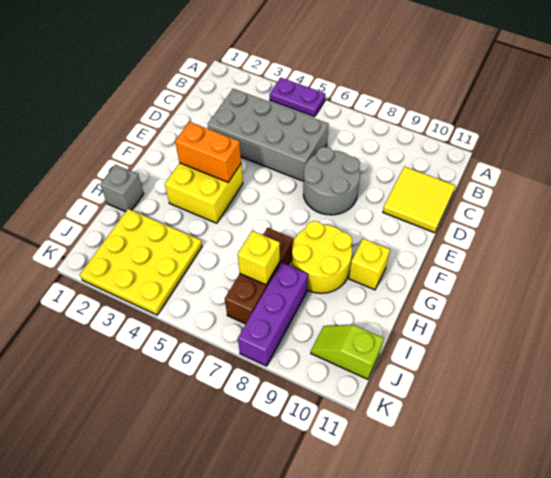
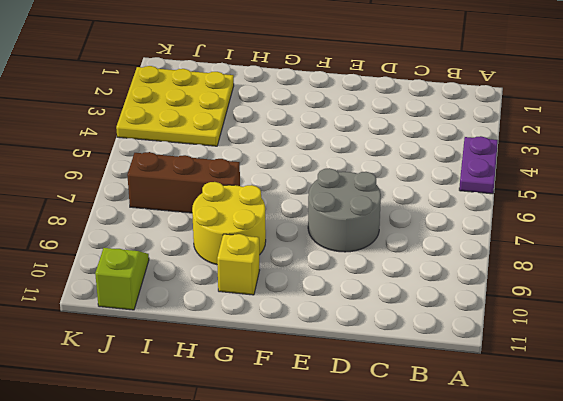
none -> grey brick C3:D6 level 1
none -> yellow tile C10:D11 level 1
none -> yellow brick F3:G4 level 1

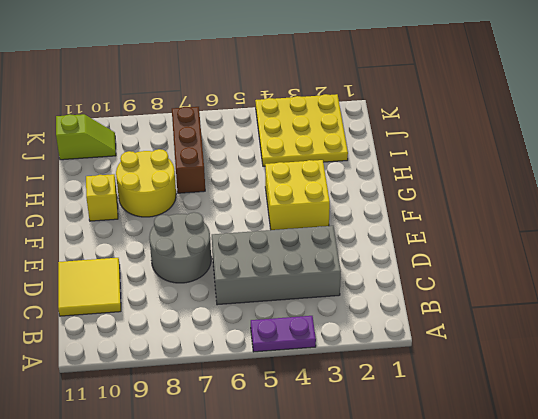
none -> grey brick H1 level 1
none -> purple brick I8:K8 level 1
none -> orange brick F3:F4 level 2

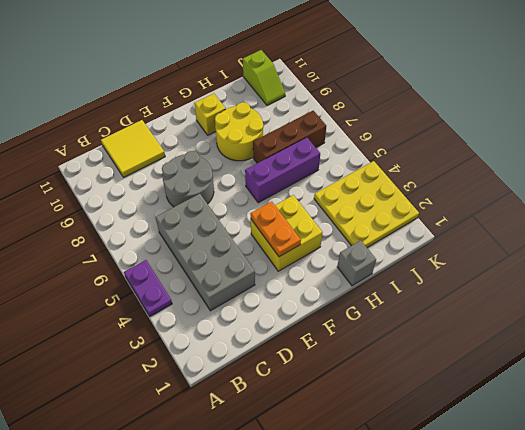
orange plate F3:F4 level 2 -> orange brick F3:F4 level 2
purple brick G6:I6 level 1 -> purple brick I8:K8 level 1
none -> yellow brick I7 level 2

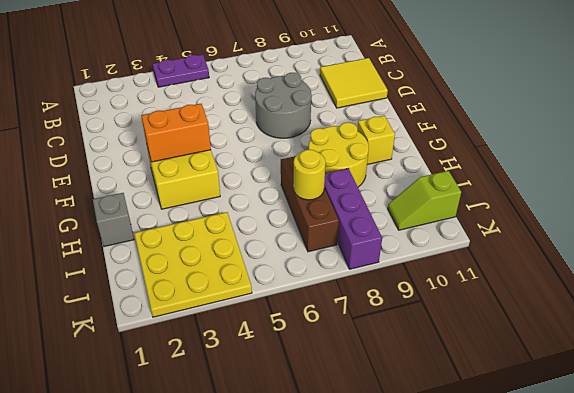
yellow round brick I7 level 2 -> yellow brick I7 level 2
none -> grey brick C3:D6 level 1

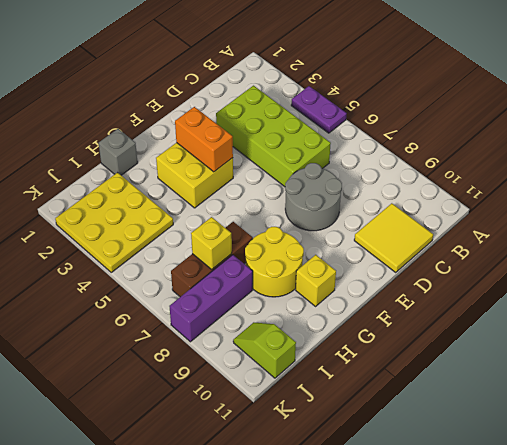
lime brick C3:D6 level 1 -> grey brick C3:D6 level 1

